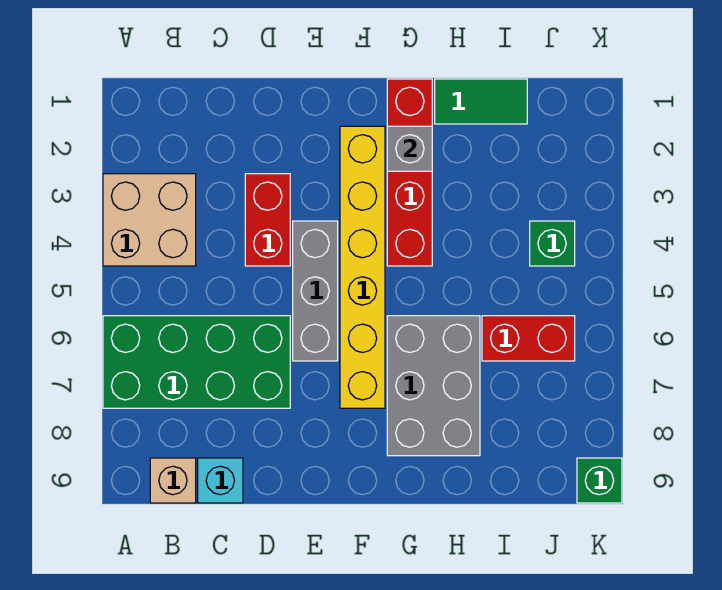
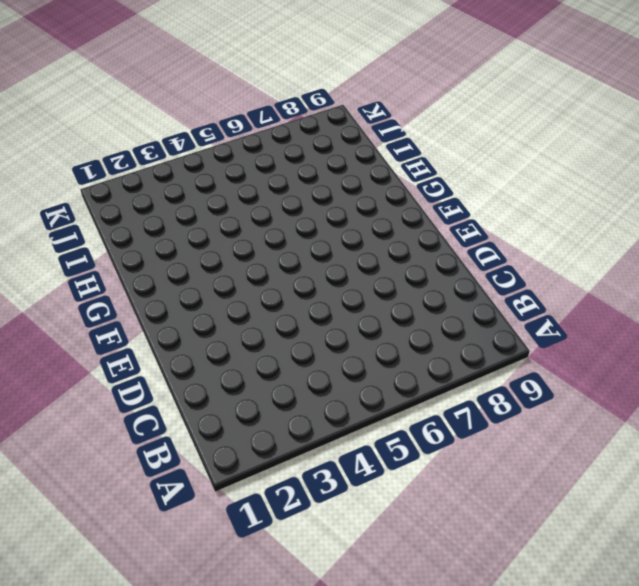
none -> tan brick A3:B4 level 1
none -> green brick A6:D7 level 1
none -> tan brick B9 level 1

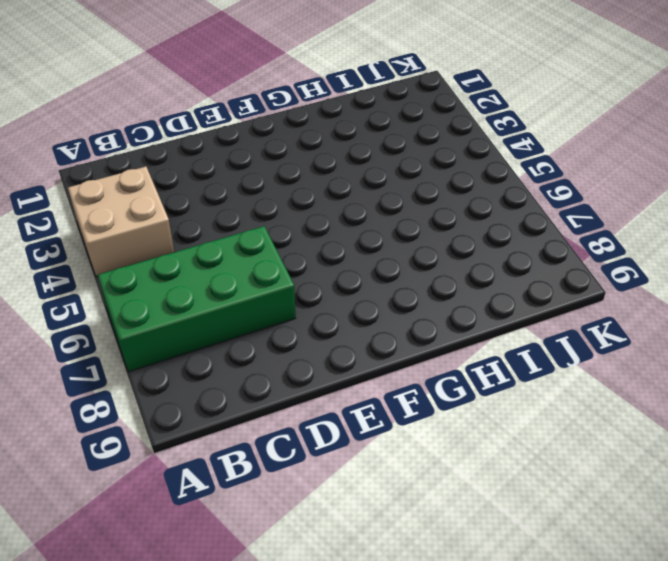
none -> tan brick B9 level 1
none -> cyan brick C9 level 1
none -> red brick D3:D4 level 1

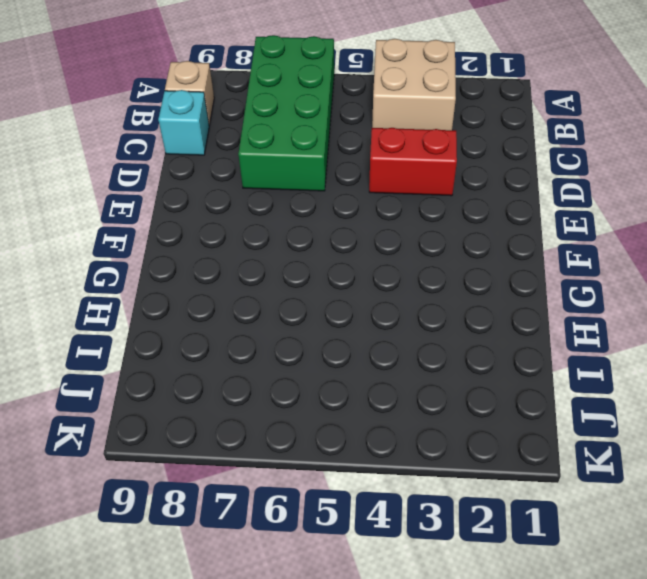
none -> grey brick E4:E6 level 1
none -> yellow brick F2:F7 level 1
none -> red brick G1:G4 level 1

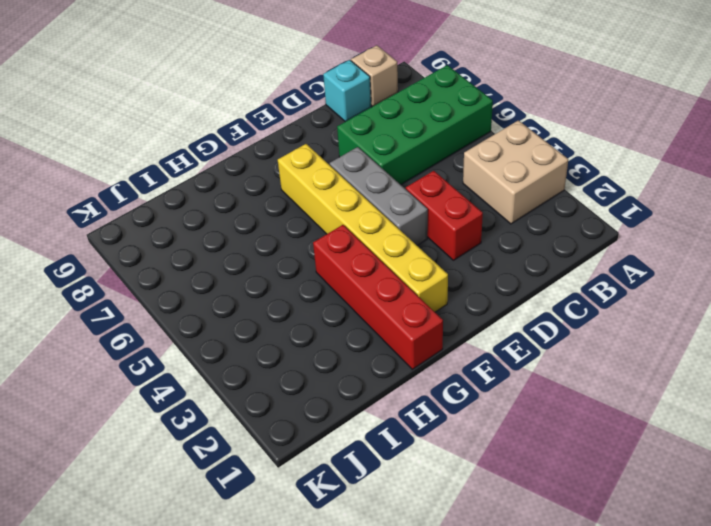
none -> grey brick G6:H8 level 1
none -> green tile H1:I1 level 1
none -> red brick I6:J6 level 1

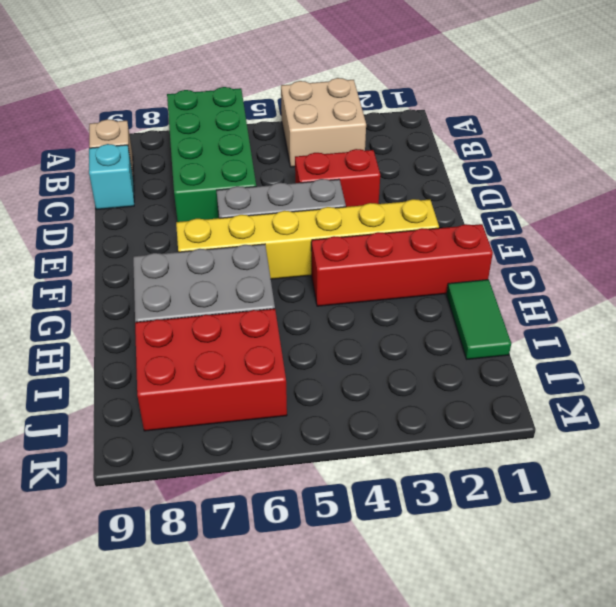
red brick I6:J8 level 1 -> red brick I6:J6 level 1
none -> green brick J4 level 1
none -> green brick K9 level 1
none -> grey brick G2 level 2

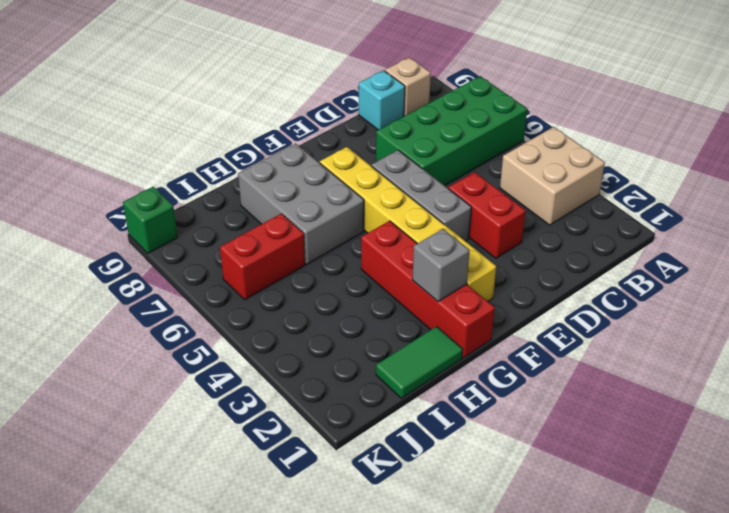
none -> green brick J4 level 1

